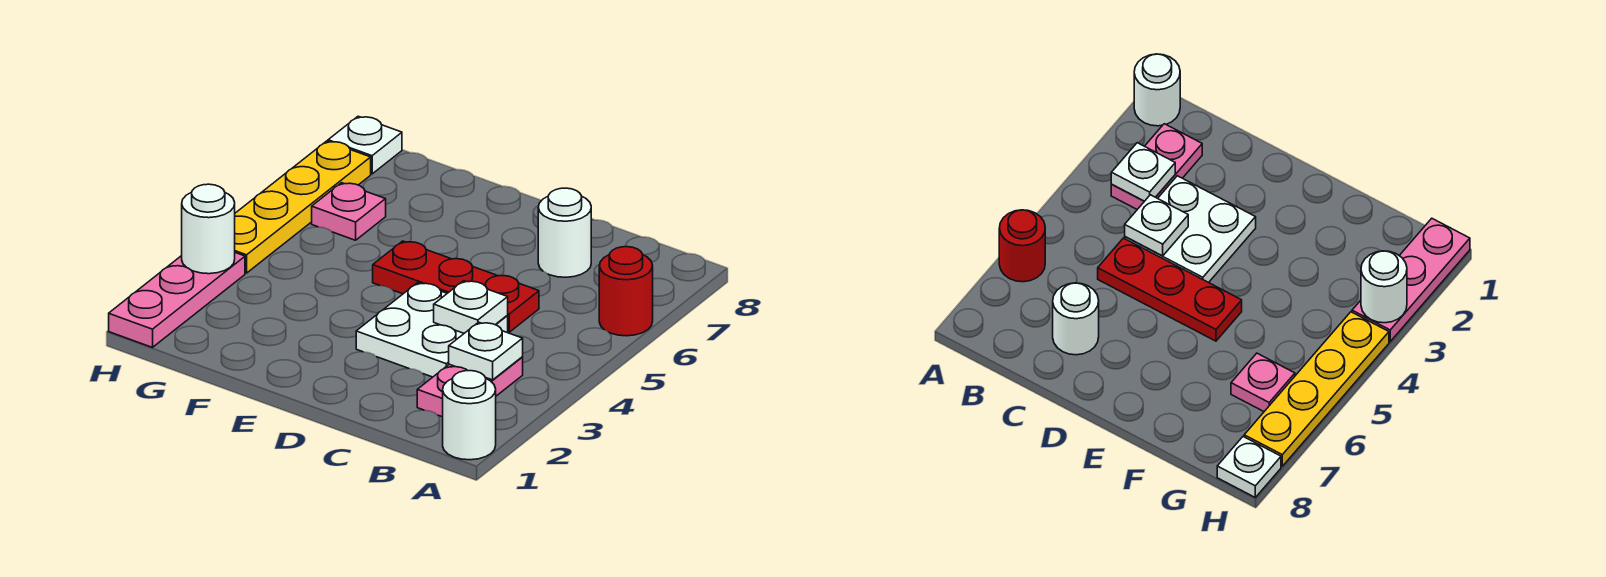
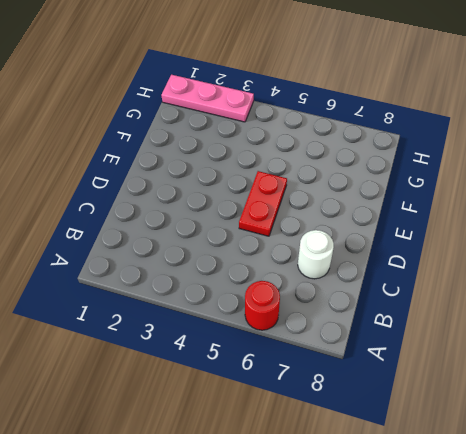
red plate D5:E5 level 1 -> red plate C5:E5 level 1
none -> white round brick A1 level 1
none -> pink plate B2:B3 level 1
none -> white plate C3:D4 level 1

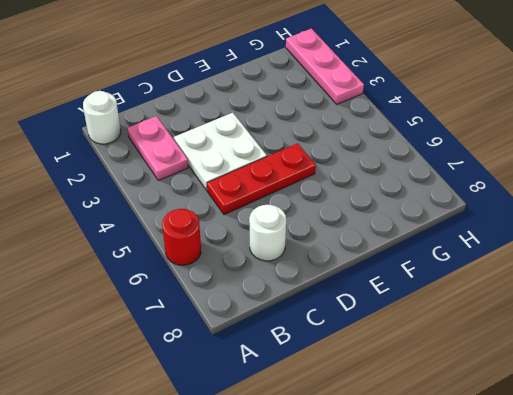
none -> pink plate G6 level 1
none -> yellow plate H4:H7 level 1
none -> white plate H8 level 1

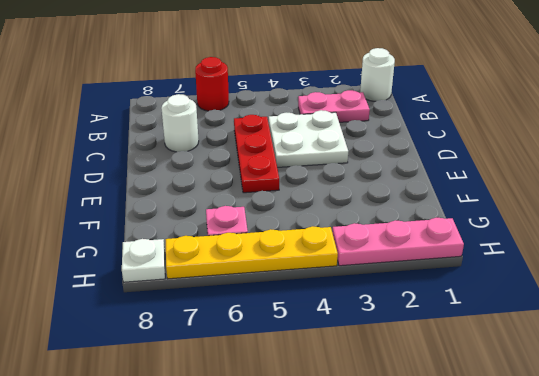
none -> white plate B3 level 2
none -> white plate C4 level 2
none -> white round brick H3 level 2

